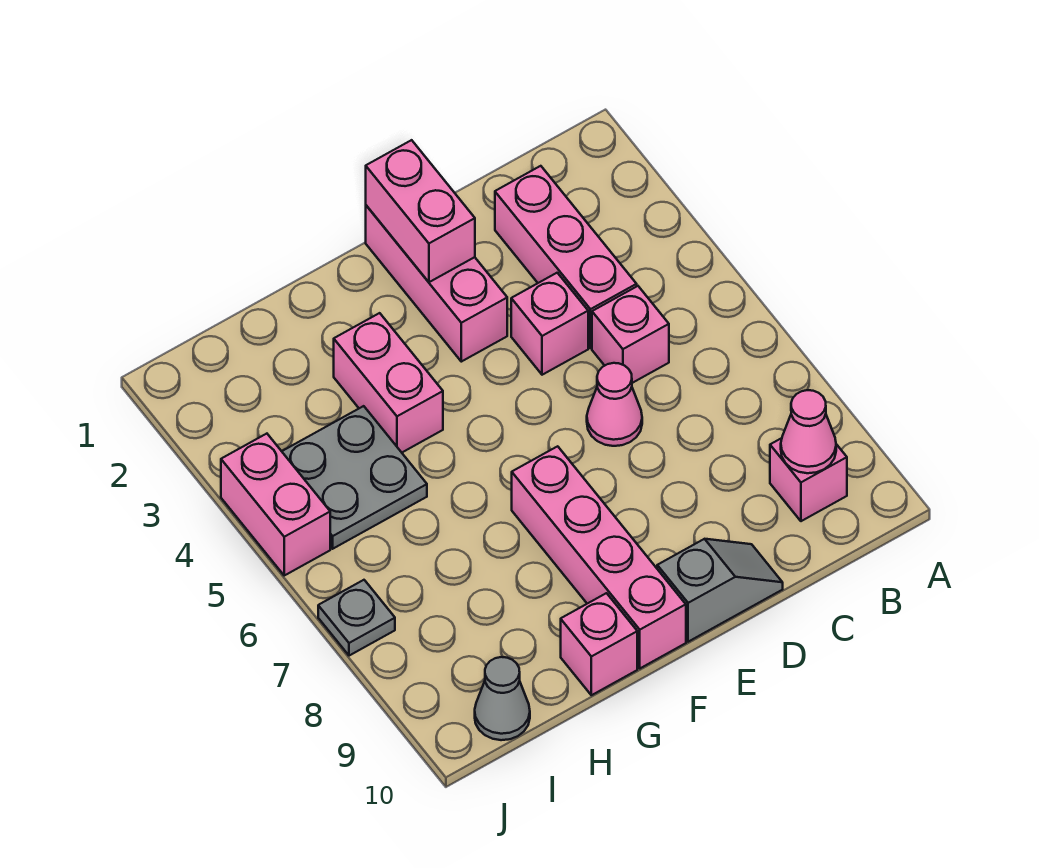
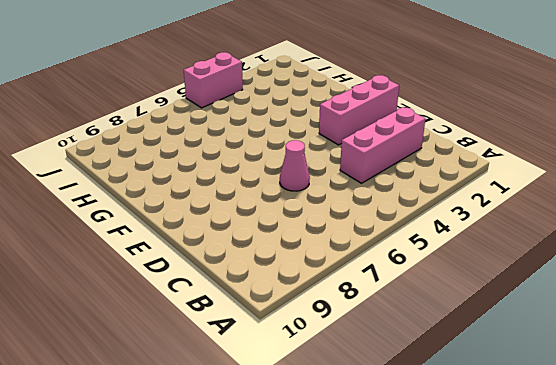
none -> pink brick B9 level 1
none -> pink brick C5 level 1
none -> pink brick D4 level 1

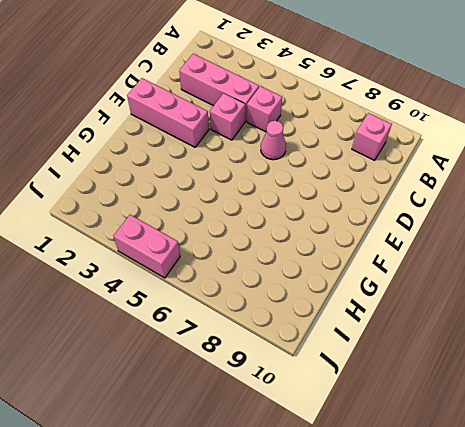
none -> grey slope D10:E10 level 1 top E
none -> pink brick F7:F10 level 1
none -> pink brick G3:G4 level 1

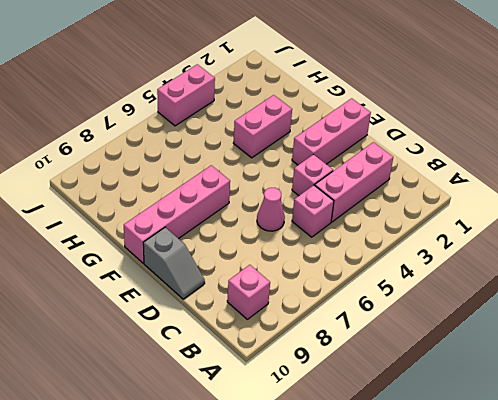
none -> pink brick G10 level 1
none -> grey plate H4:I5 level 1
none -> grey cone I10 level 1

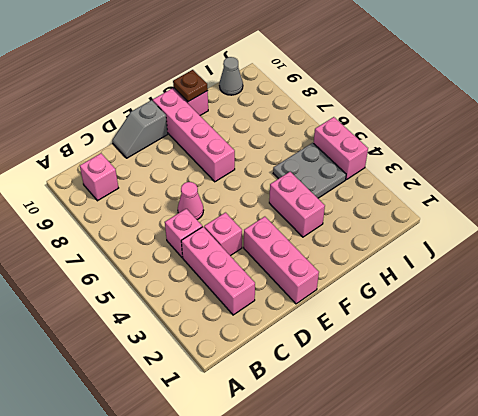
brown plate G10 level 2 -> none
none -> grey plate J7 level 1
none -> pink cone B9 level 2
none -> pink brick E1:E2 level 2

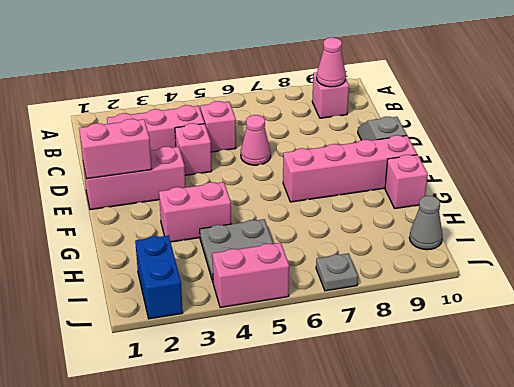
blue brick I2:J2 level 1 -> none

